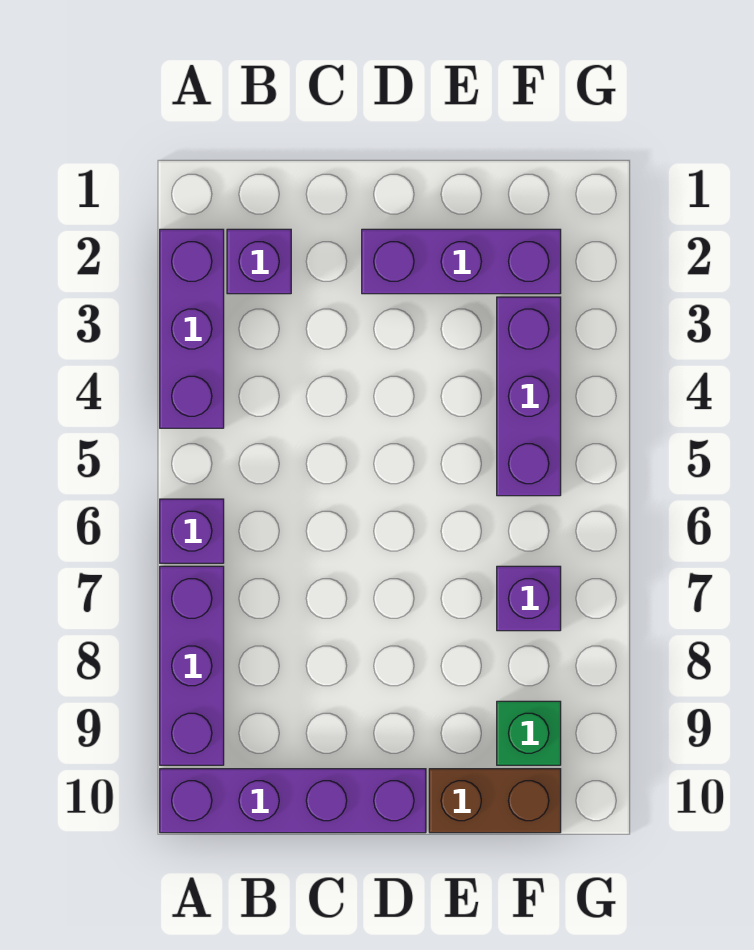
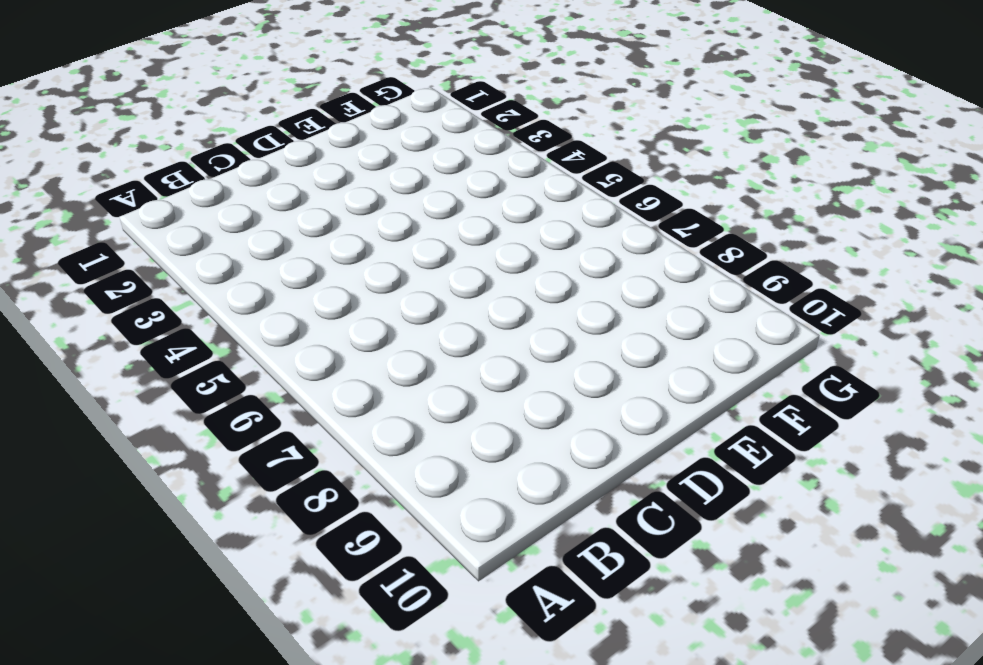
none -> purple brick A2:A4 level 1
none -> purple brick A6 level 1

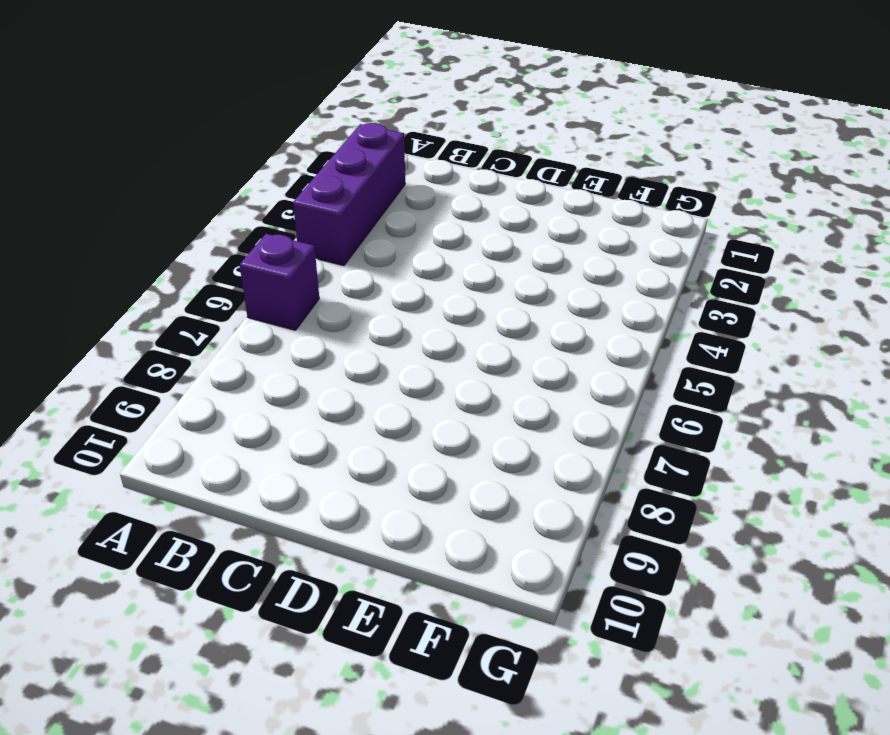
none -> purple brick A7:A9 level 1
none -> purple brick A10:D10 level 1

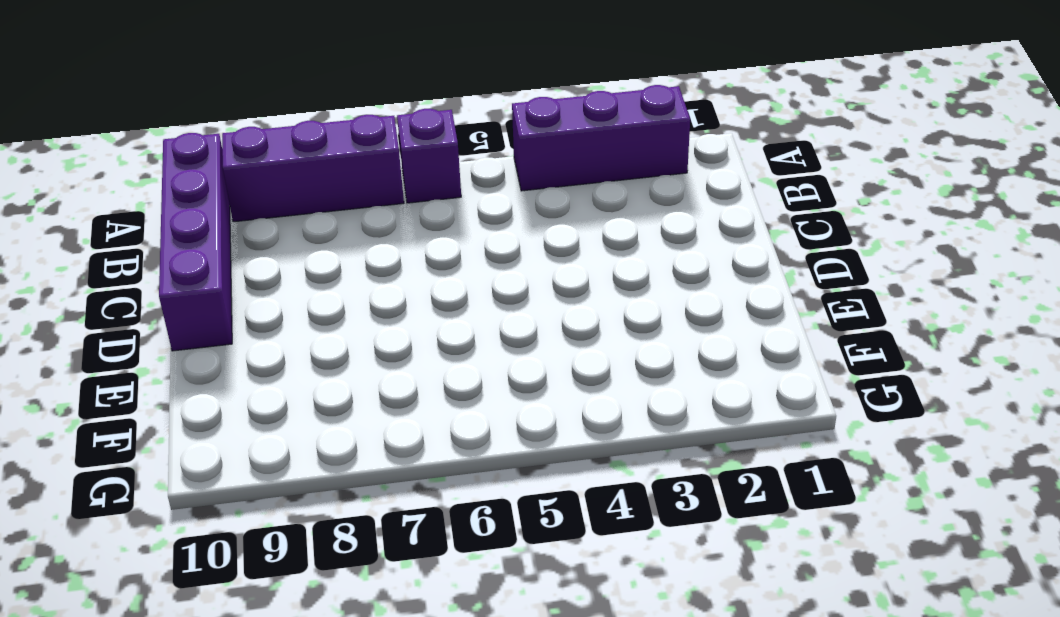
none -> purple brick B2 level 1
none -> purple brick D2:F2 level 1

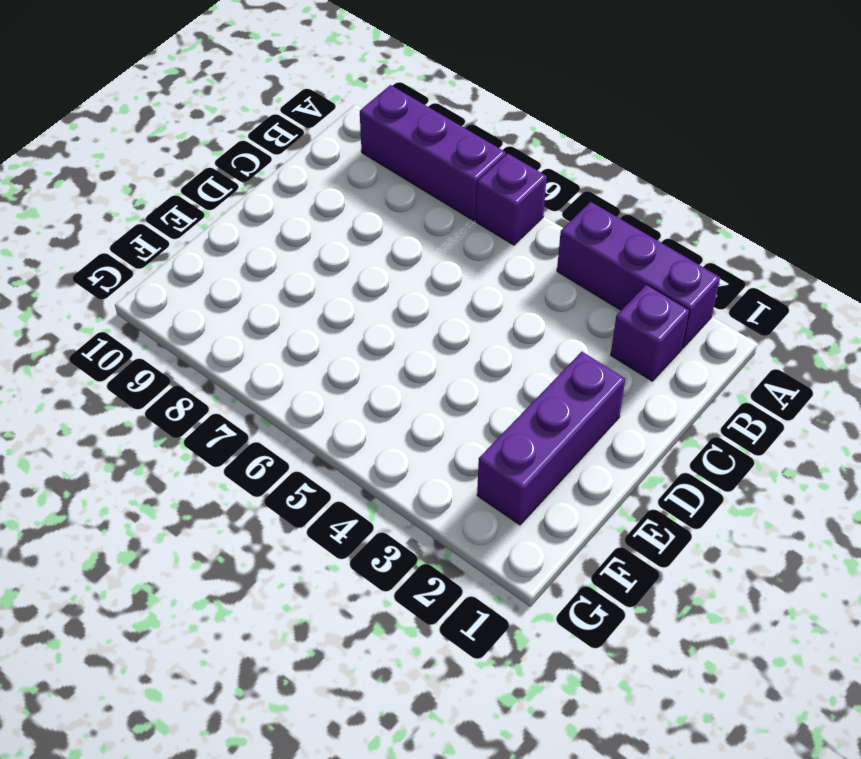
none -> purple brick A10:D10 level 1
none -> brown brick E10:F10 level 1

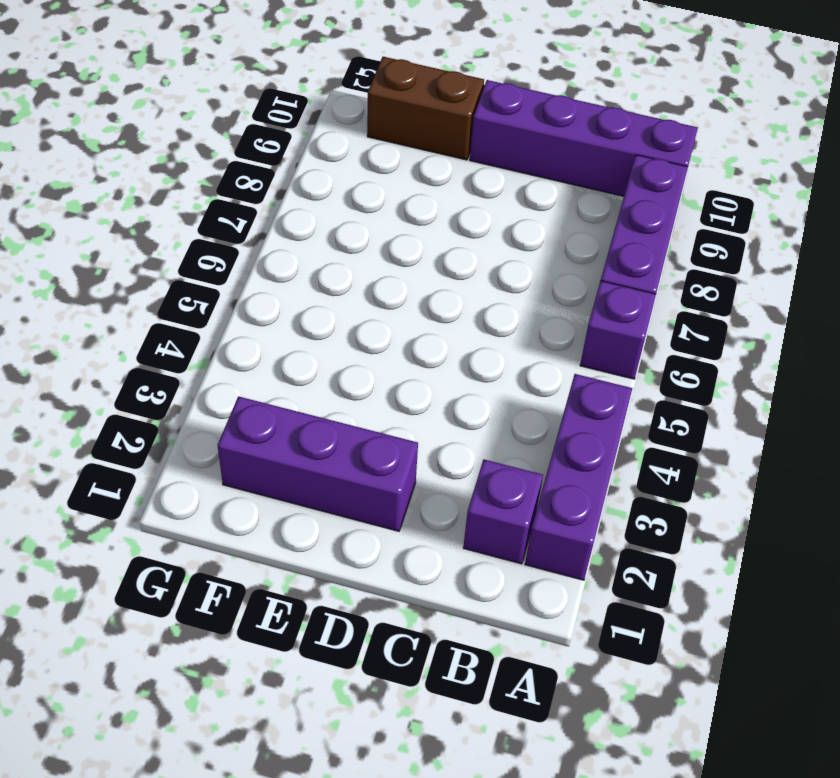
none -> purple brick F3:F5 level 1
none -> purple brick F7 level 1

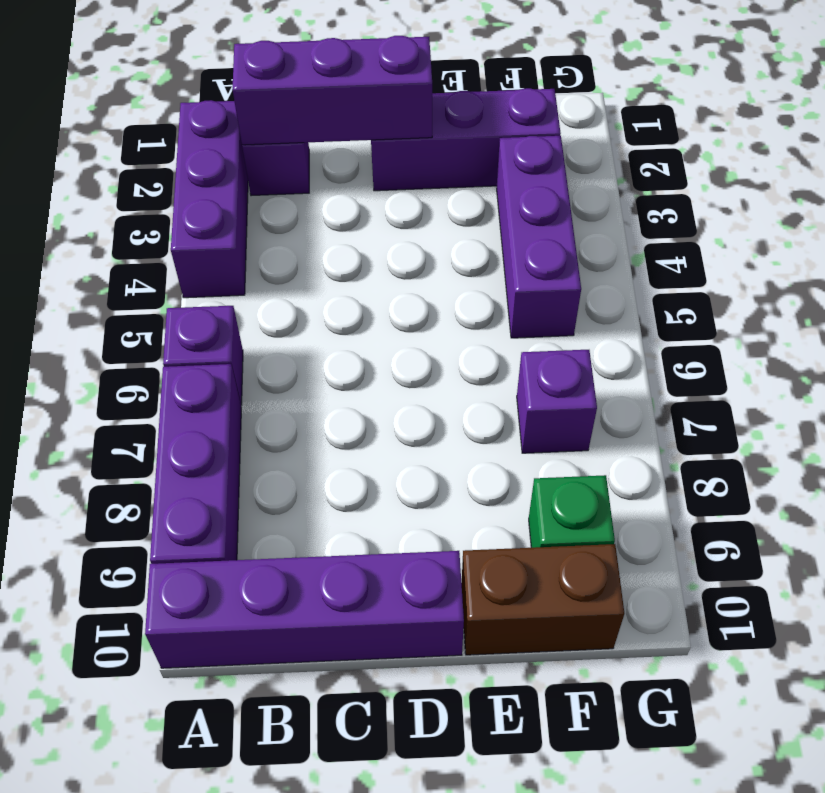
purple brick B2:D2 level 2 -> none

